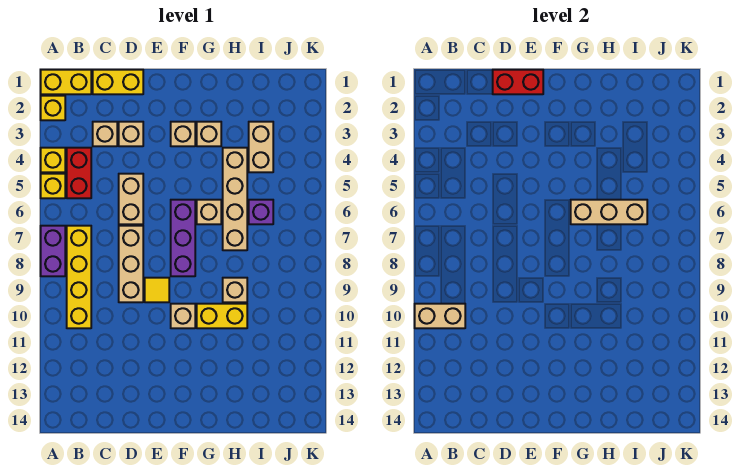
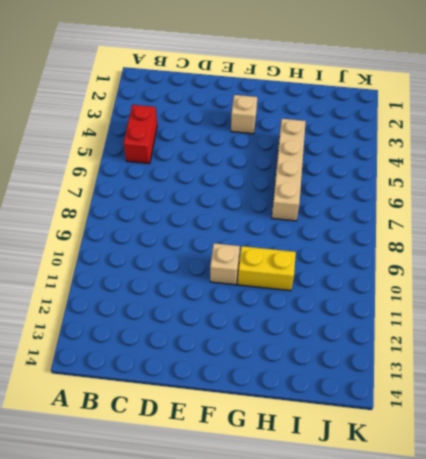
none -> yellow brick A1:B1 level 1
none -> yellow brick A2 level 1
none -> yellow brick A4 level 1

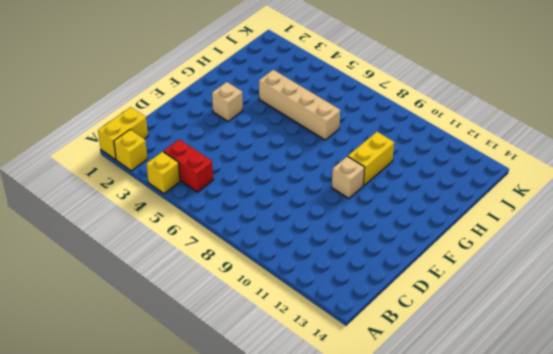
none -> yellow brick A5 level 1
none -> purple brick A7:A8 level 1
none -> yellow brick B7:B10 level 1

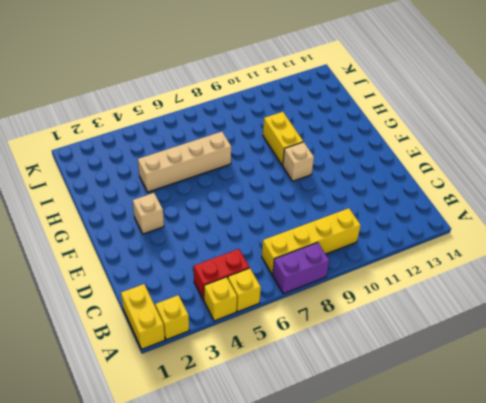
none -> yellow brick C1:D1 level 1
none -> tan brick C3 level 1
none -> tan brick D3 level 1

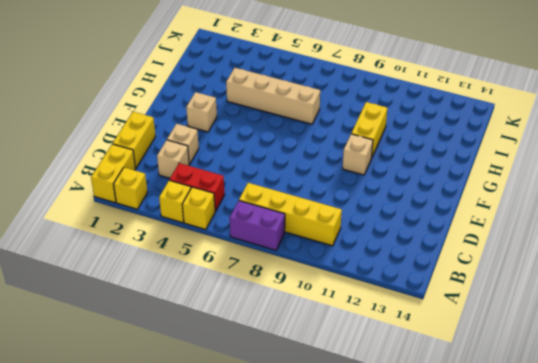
none -> tan brick D5:D6 level 1
none -> tan brick D7:D9 level 1
none -> yellow tile E9 level 1

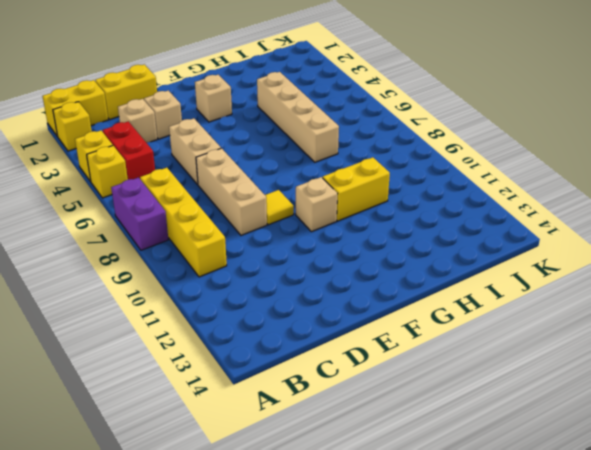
none -> purple brick F6:F8 level 1
none -> tan brick G3 level 1
none -> tan brick G6 level 1

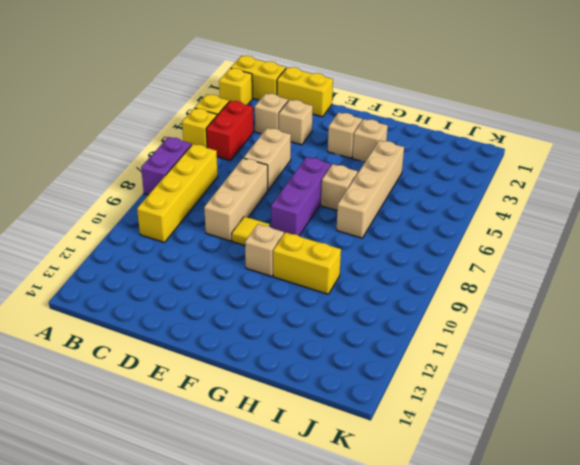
none -> tan brick H9 level 1
none -> tan brick I3:I4 level 1
none -> purple brick I6 level 1

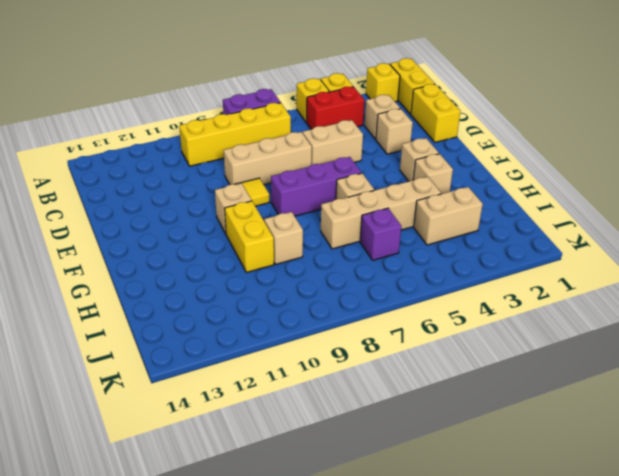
none -> tan brick A10:B10 level 2
none -> red brick D1:E1 level 2
none -> tan brick G6:I6 level 2

